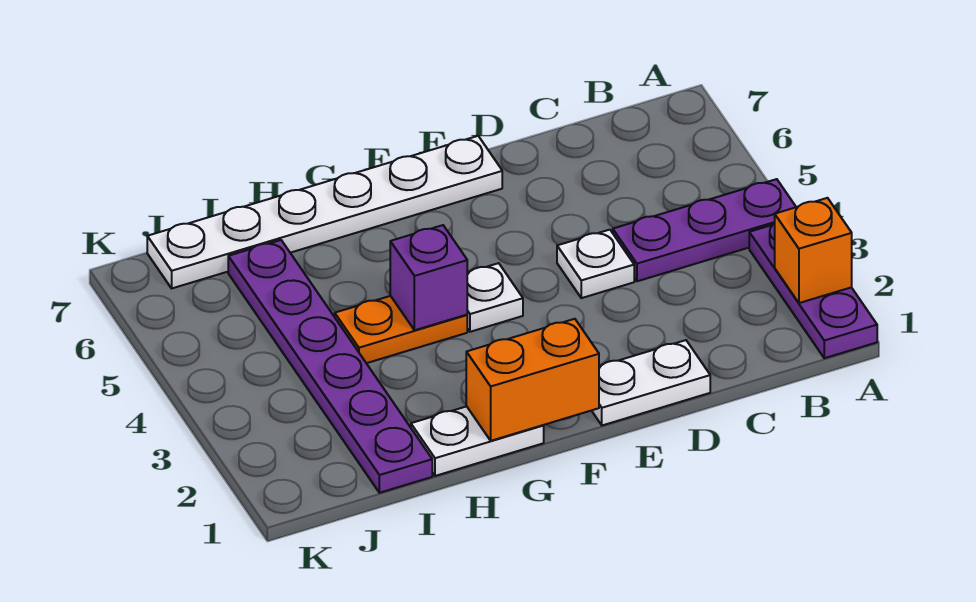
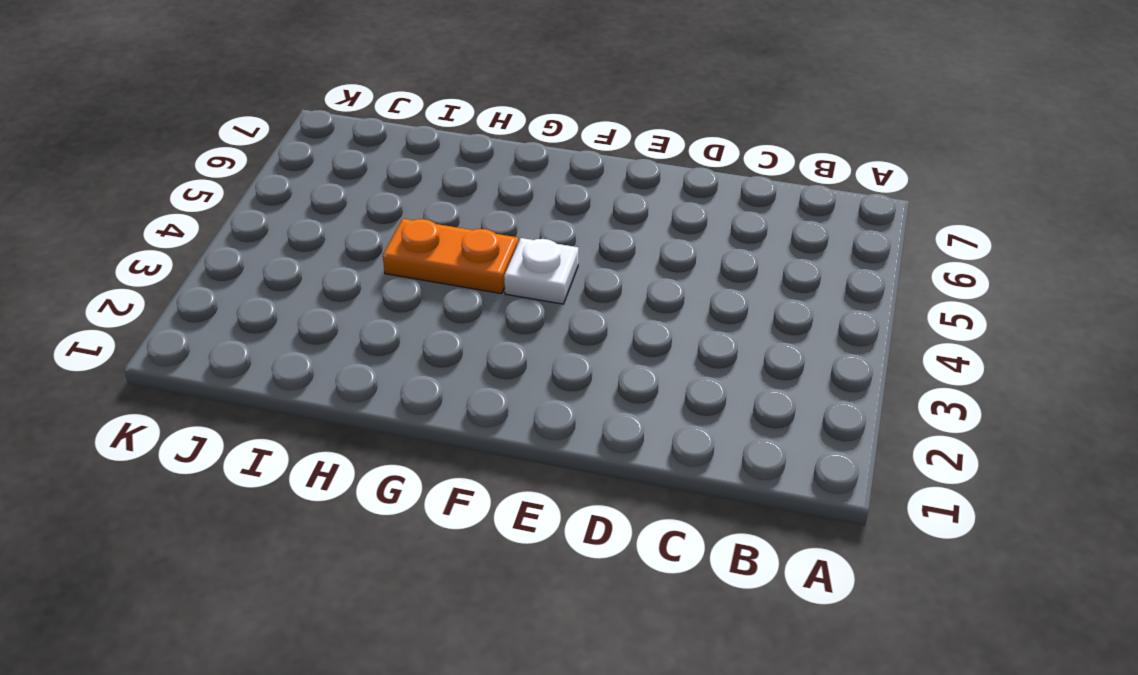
none -> purple plate A1:A3 level 1
none -> purple plate A4:C4 level 1
none -> white plate D1:E1 level 1

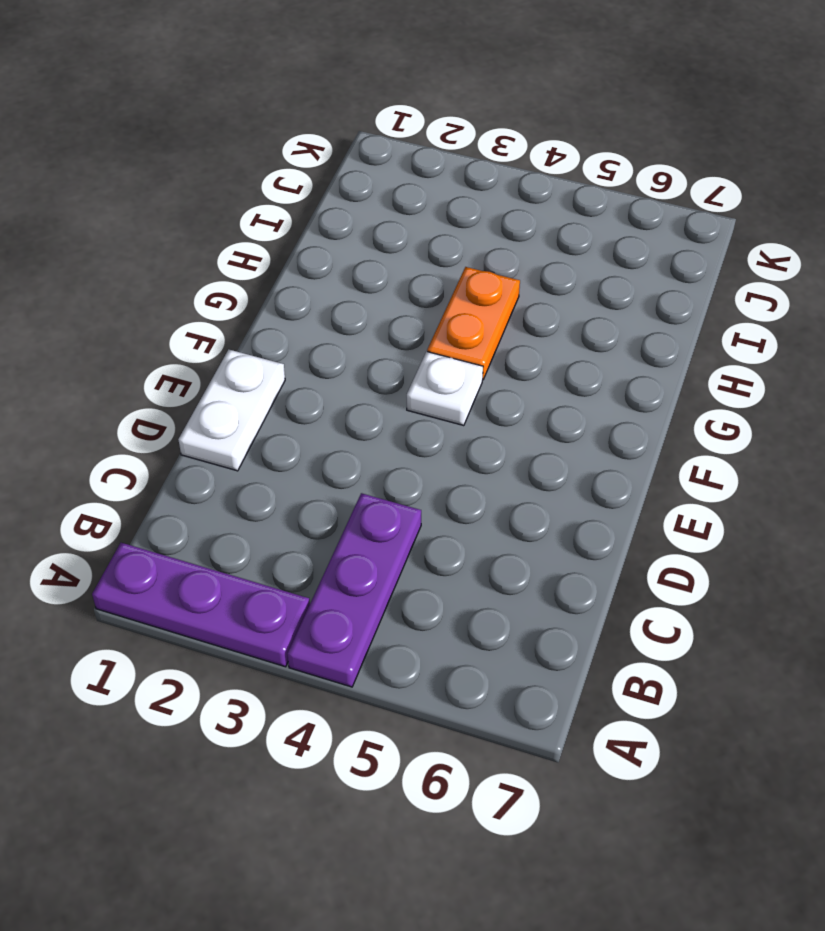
none -> white plate D4 level 1
none -> white plate E7:J7 level 1
none -> white plate G1:H1 level 1

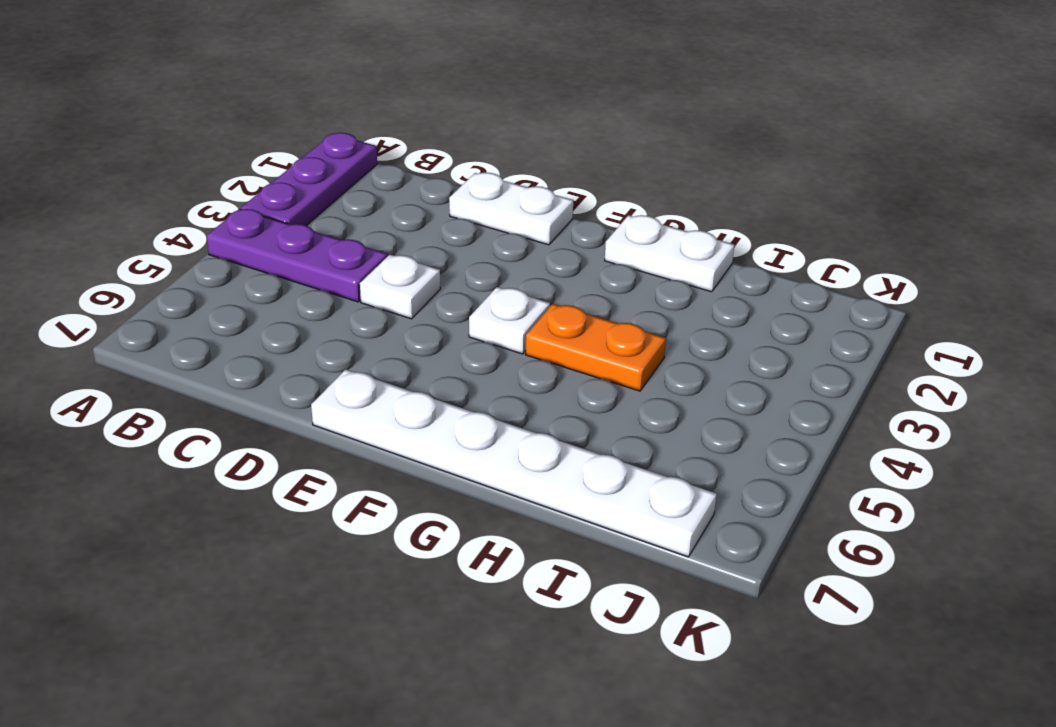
none -> purple plate I1:I6 level 1
none -> orange brick A2 level 2
none -> orange brick F1:G1 level 2

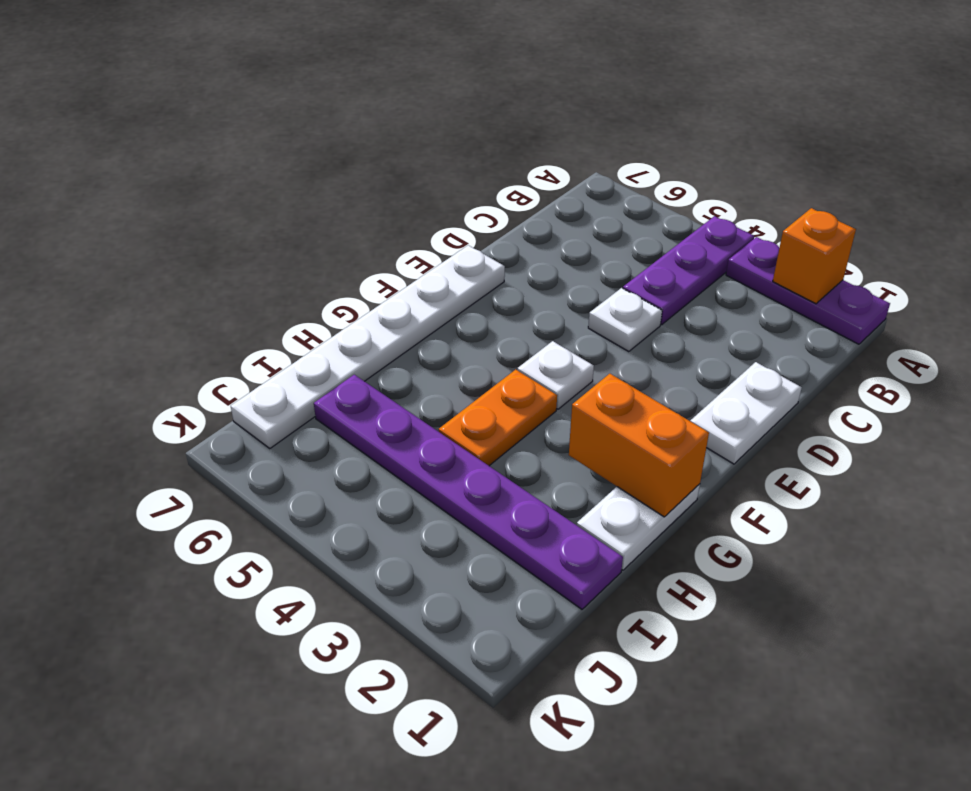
orange brick G1:G2 level 2 -> orange brick F1:G1 level 2
none -> purple brick G4 level 2

